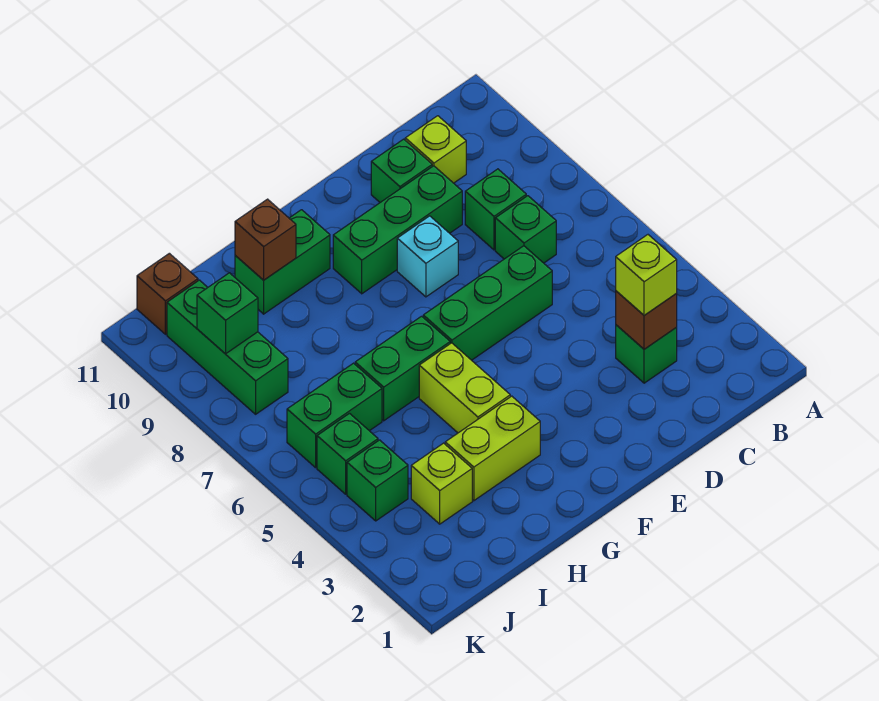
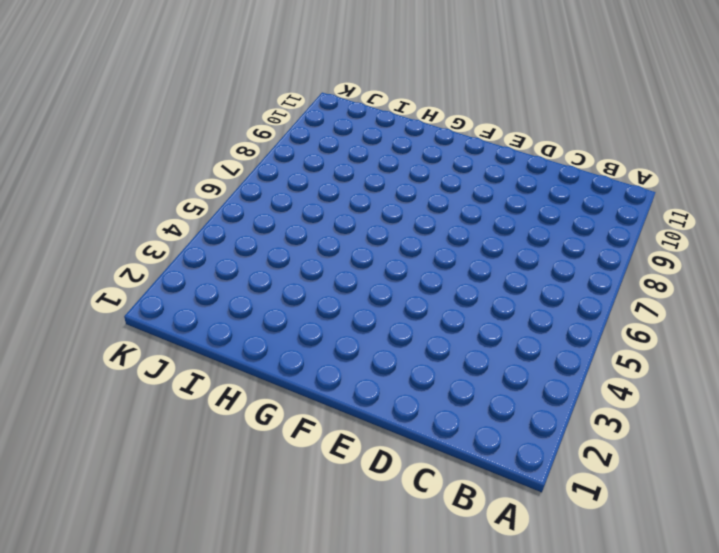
none -> green brick C3 level 1
none -> green brick C7 level 1
none -> green brick C8 level 1

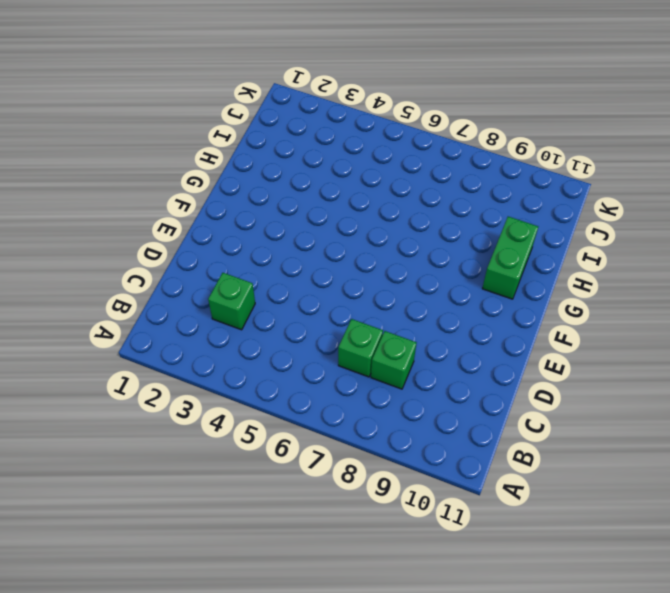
none -> lime brick C10 level 1
none -> green brick D6:F6 level 1
none -> green brick D9:F9 level 1

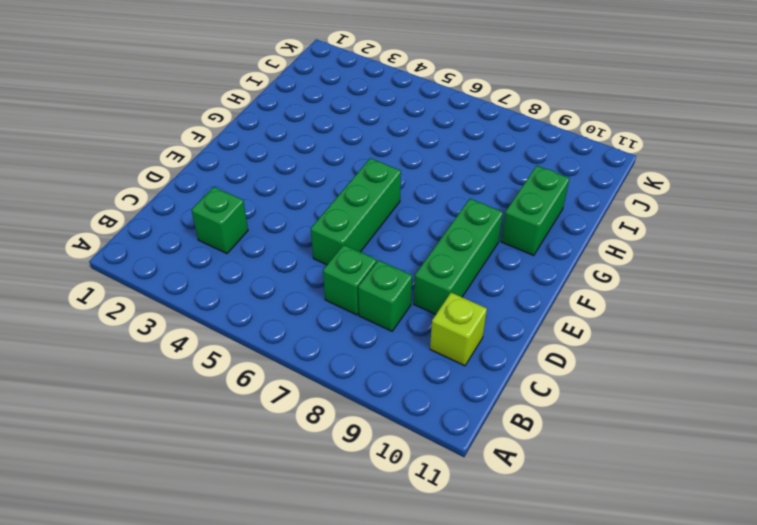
none -> green brick D10 level 1
none -> cyan brick E8 level 1
none -> lime brick G3:H3 level 1

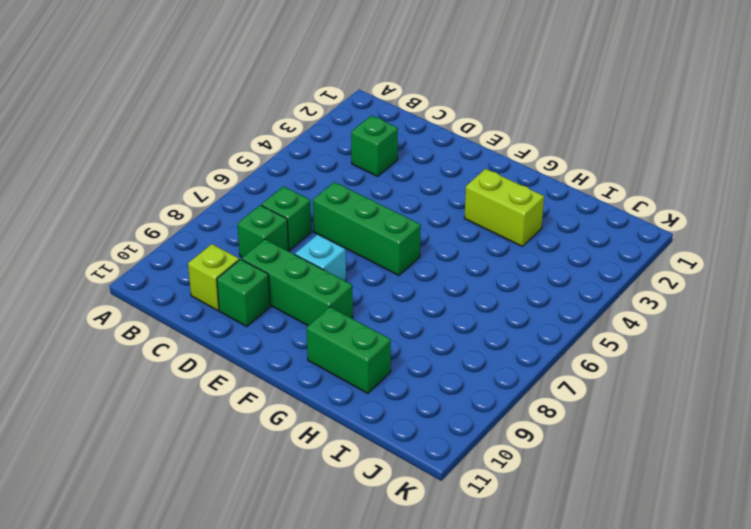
none -> lime brick G4:G5 level 1
none -> green brick G6:H6 level 1
none -> lime brick I3 level 1

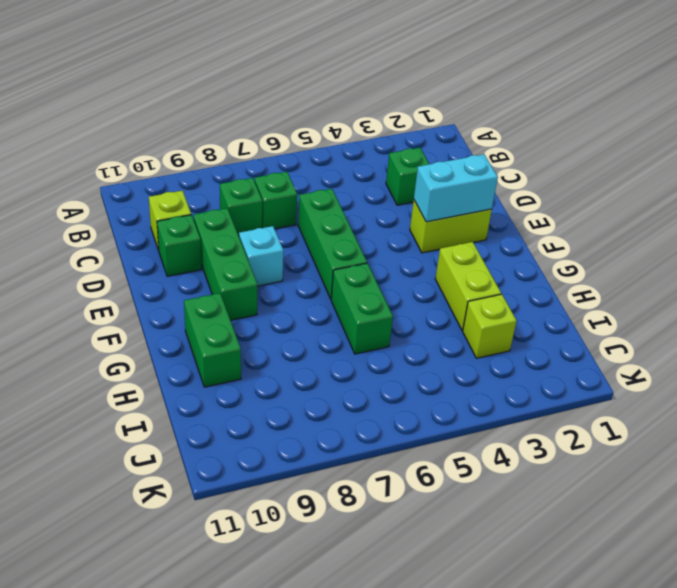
lime brick E2:E3 level 1 -> lime brick G4:G5 level 1
cyan brick E2:E3 level 2 -> none
none -> green brick I6:J6 level 1
none -> green brick J4 level 1
none -> green brick J5 level 1

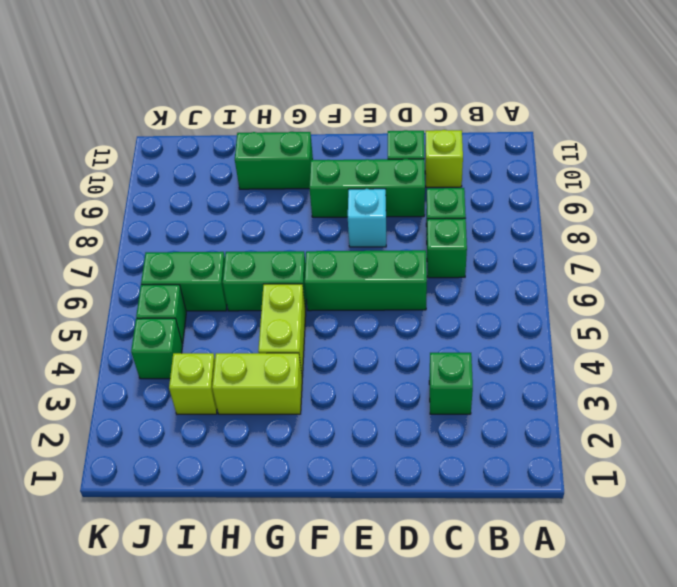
none -> green brick J8:J10 level 1
none -> brown brick J11 level 1
none -> brown brick C3 level 2

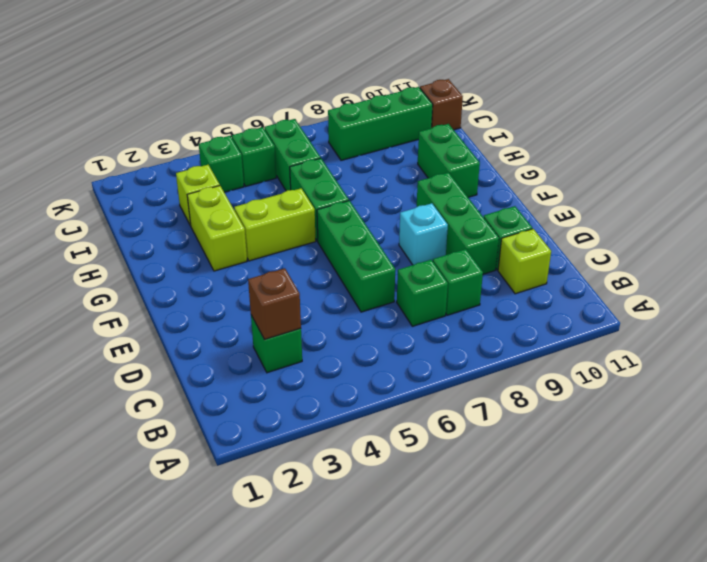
none -> brown brick H10 level 2
none -> green brick J9 level 2
none -> lime brick C3 level 3

